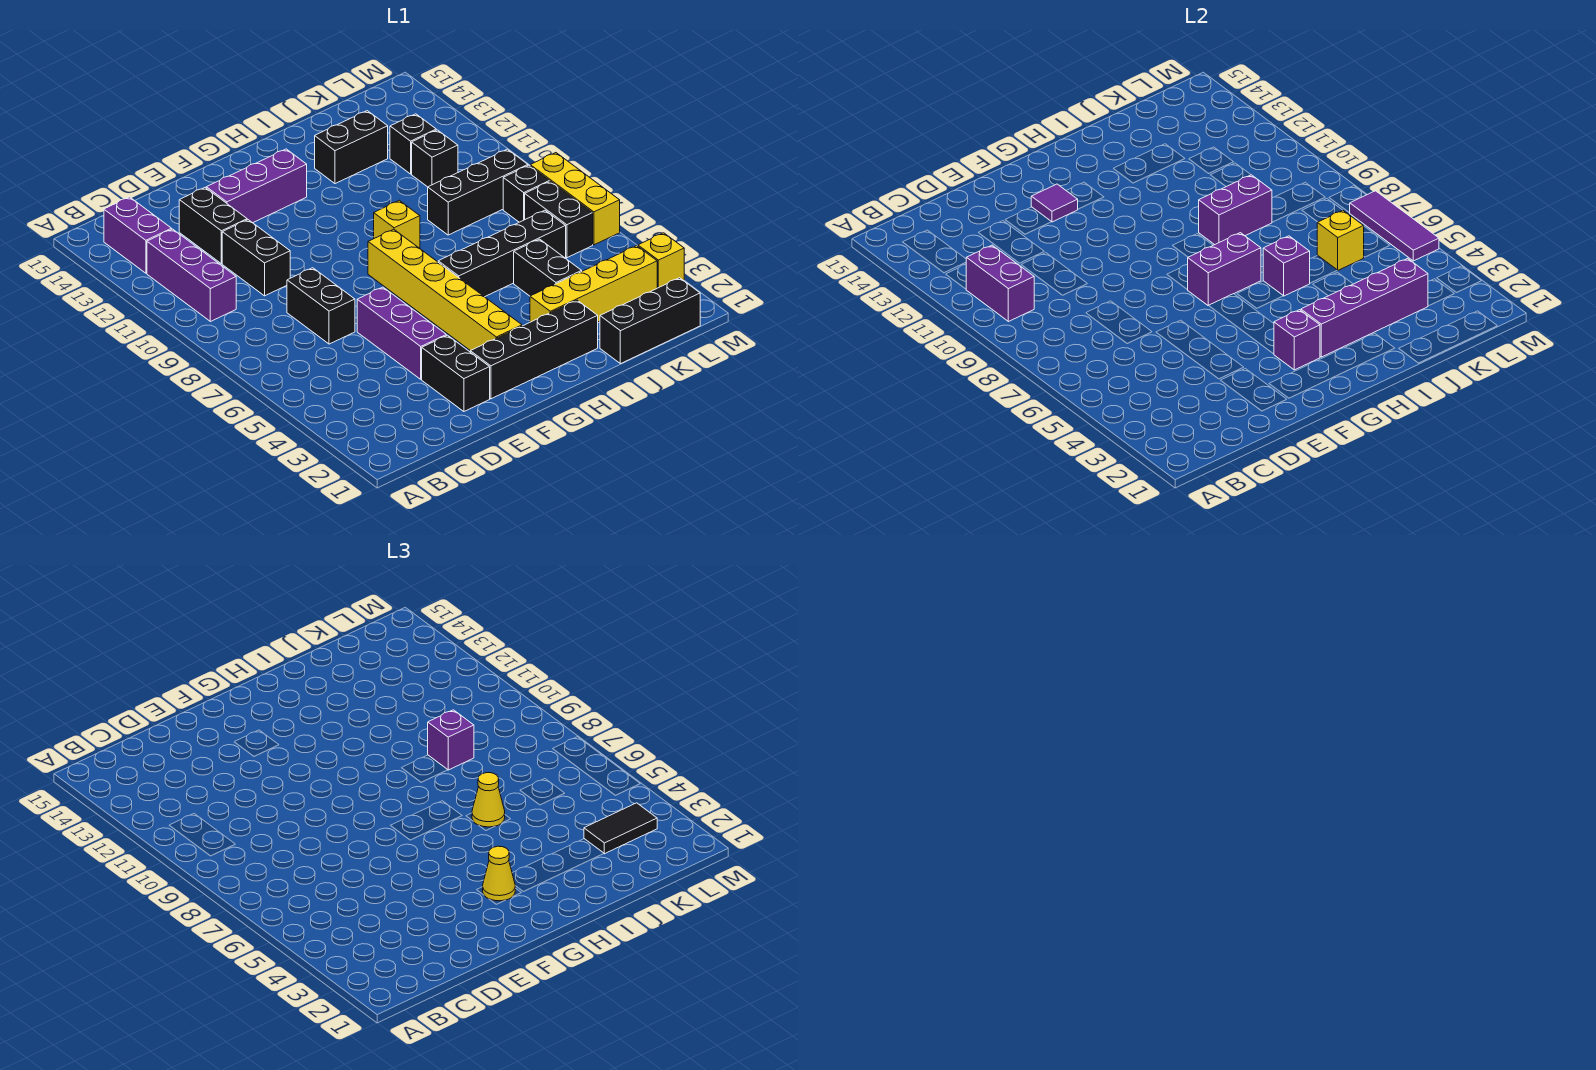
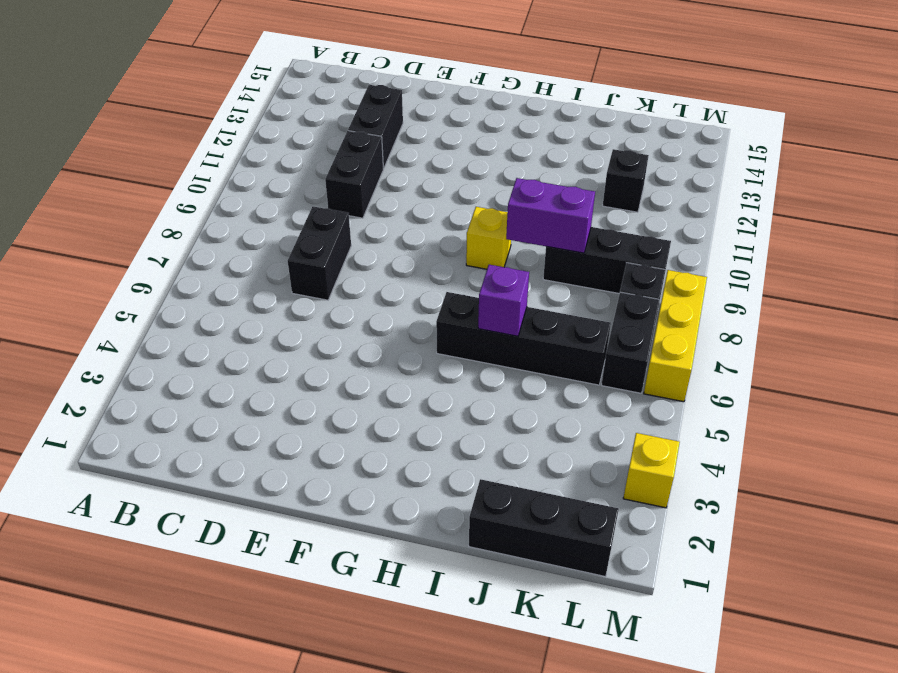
none -> purple brick B10:B12 level 1
none -> purple brick B13:B14 level 1
none -> black brick E2:E3 level 1
none -> purple brick E4:E6 level 1

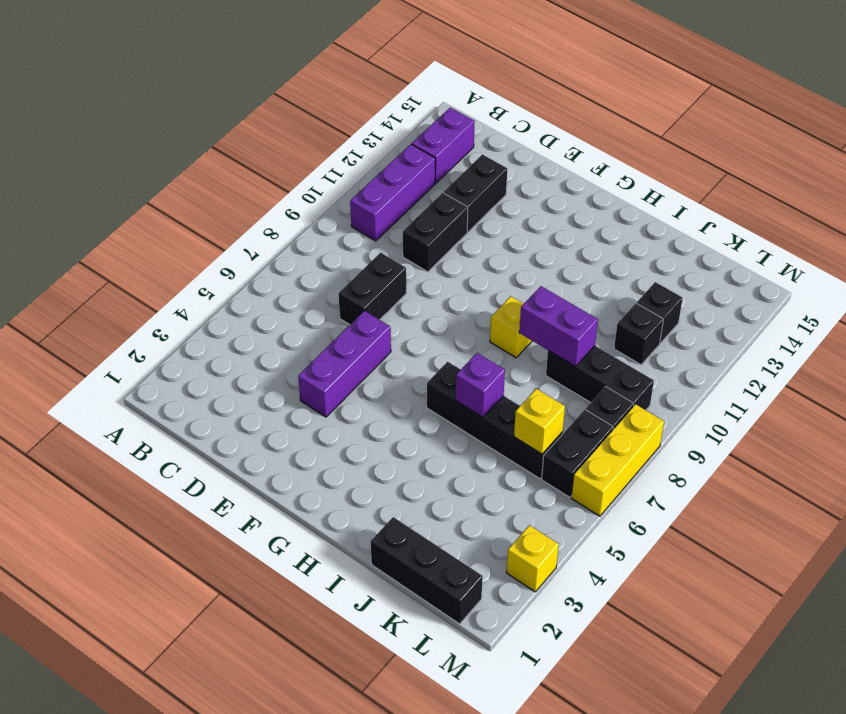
none -> black brick E2:E3 level 1
none -> purple brick E13:G13 level 1
none -> black brick F2:I2 level 1
none -> yellow brick G3:G8 level 1

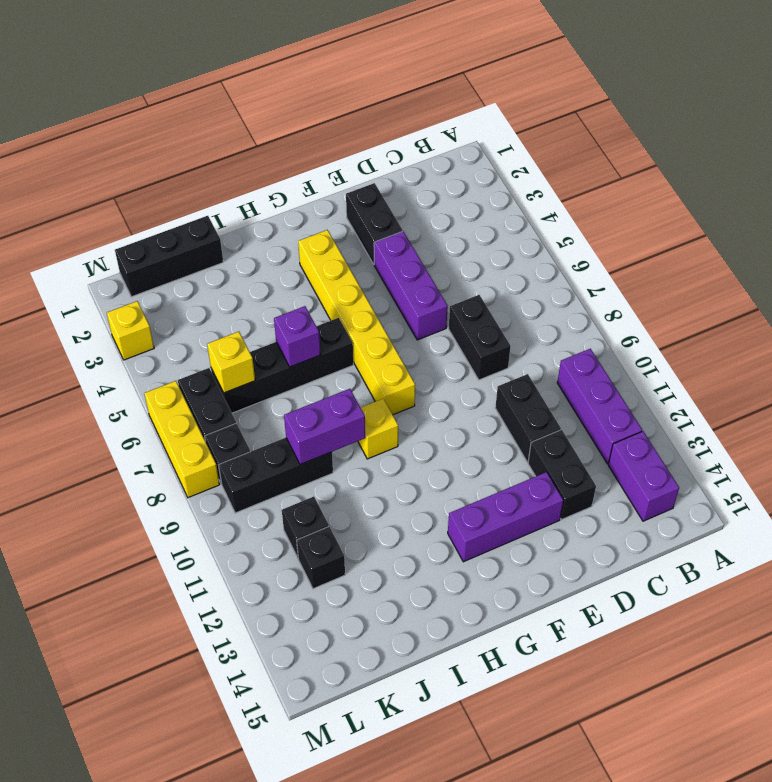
none -> black brick F2:I2 level 1
none -> yellow brick I3:L3 level 1
none -> black brick I13:J13 level 1
none -> black brick J4:J5 level 1

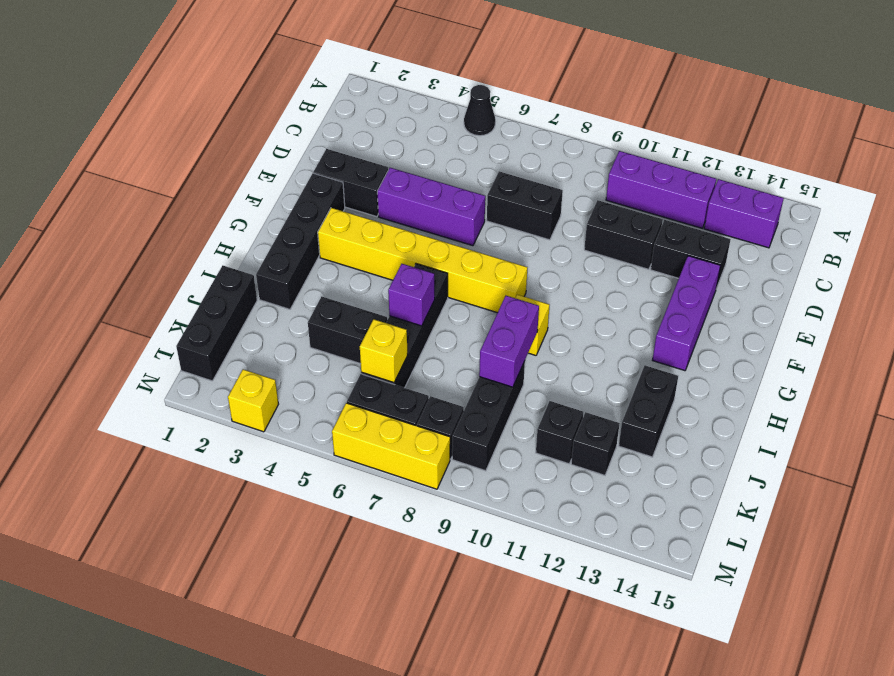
black cone A5 level 1 -> none
none -> yellow brick I3:L3 level 1
none -> purple brick B10:B11 level 2
none -> purple tile F13 level 2
none -> purple brick G3 level 2

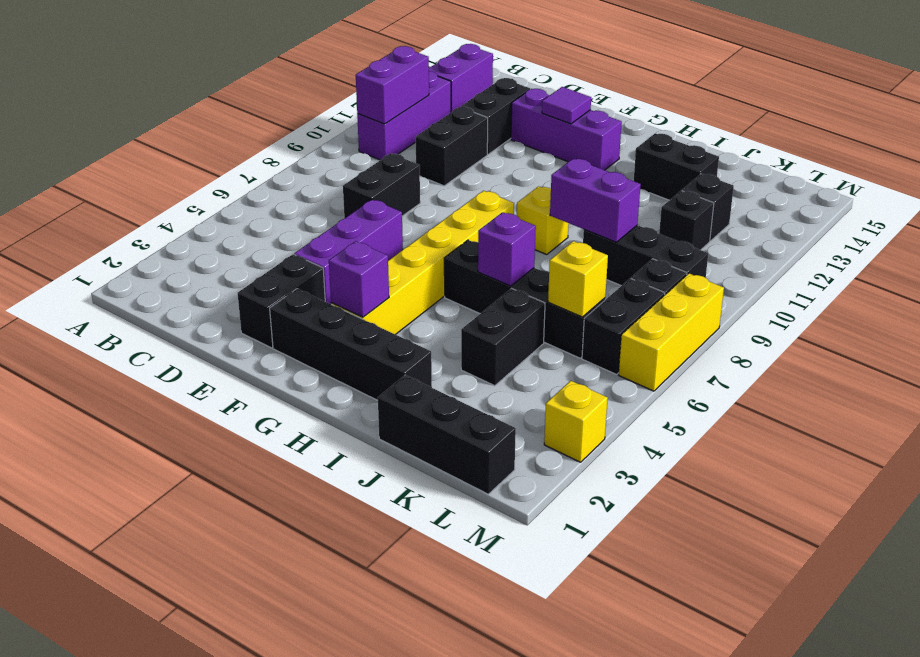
none -> yellow brick I3:L3 level 1
none -> purple brick G7:H7 level 2
none -> purple brick H3:K3 level 2
none -> purple tile M5:M7 level 2

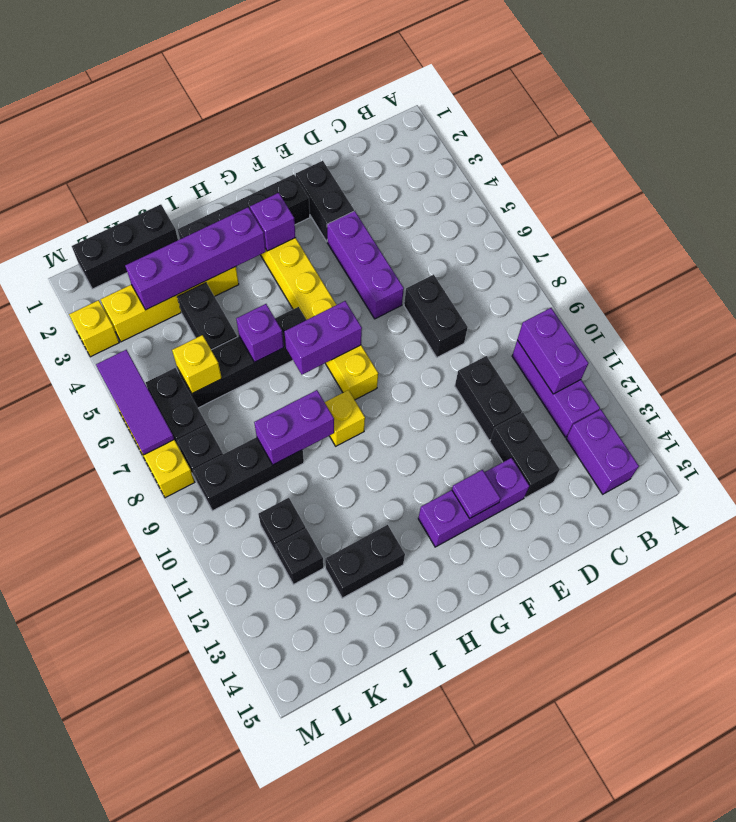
none -> yellow cone G3 level 3
none -> yellow cone I6 level 3
none -> purple brick J9 level 3
none -> black tile K3:L3 level 3

